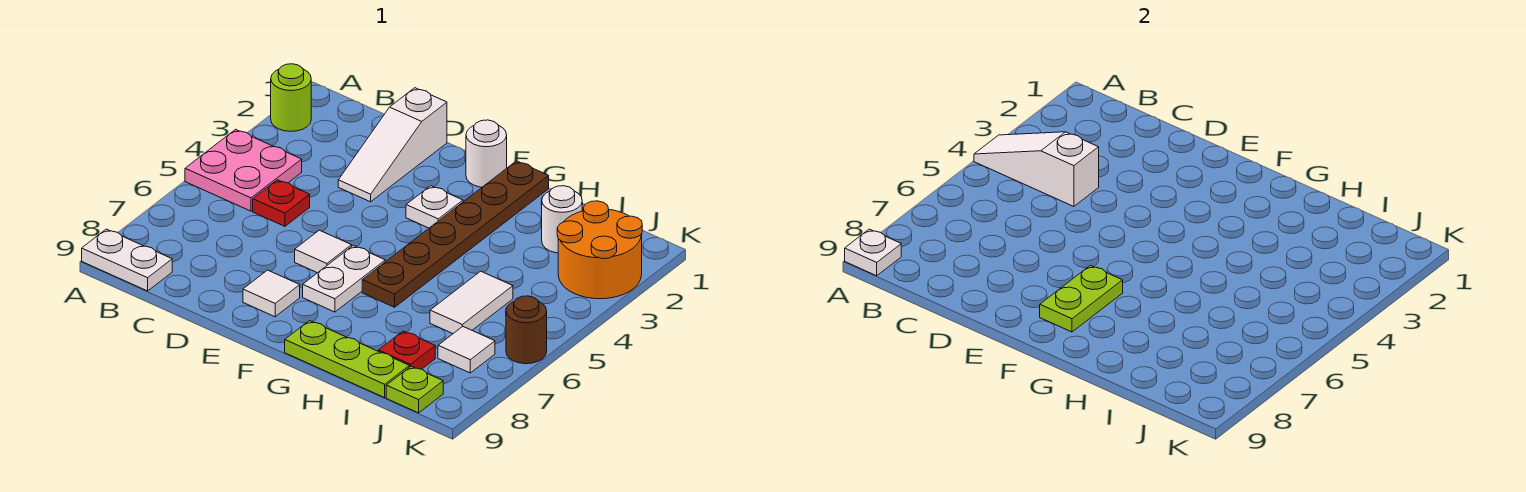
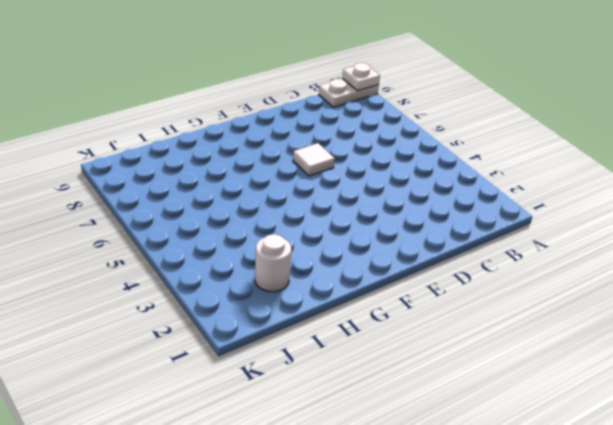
none -> lime round brick A2 level 1
none -> pink plate A4:B5 level 1
none -> red plate C5 level 1

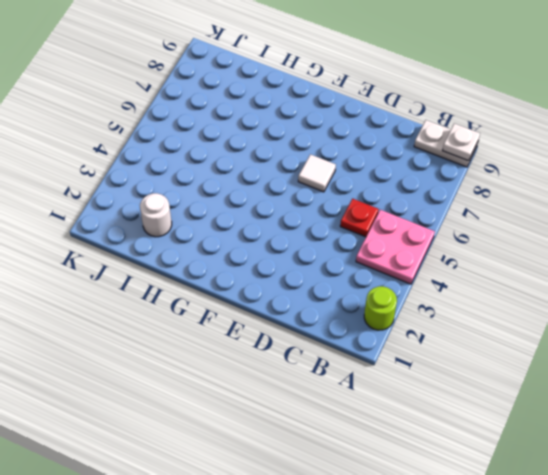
none -> white slope D1:D3 level 1 top 1
none -> white tile E8 level 1
none -> white round brick F1 level 1

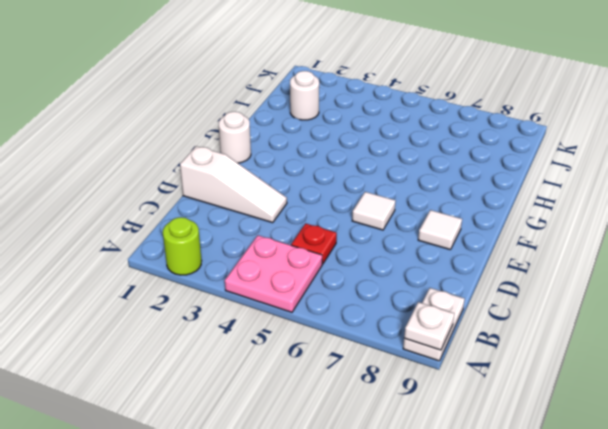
none -> white plate F3 level 1
none -> white plate F6:F7 level 1
none -> brown plate G1:G6 level 1

